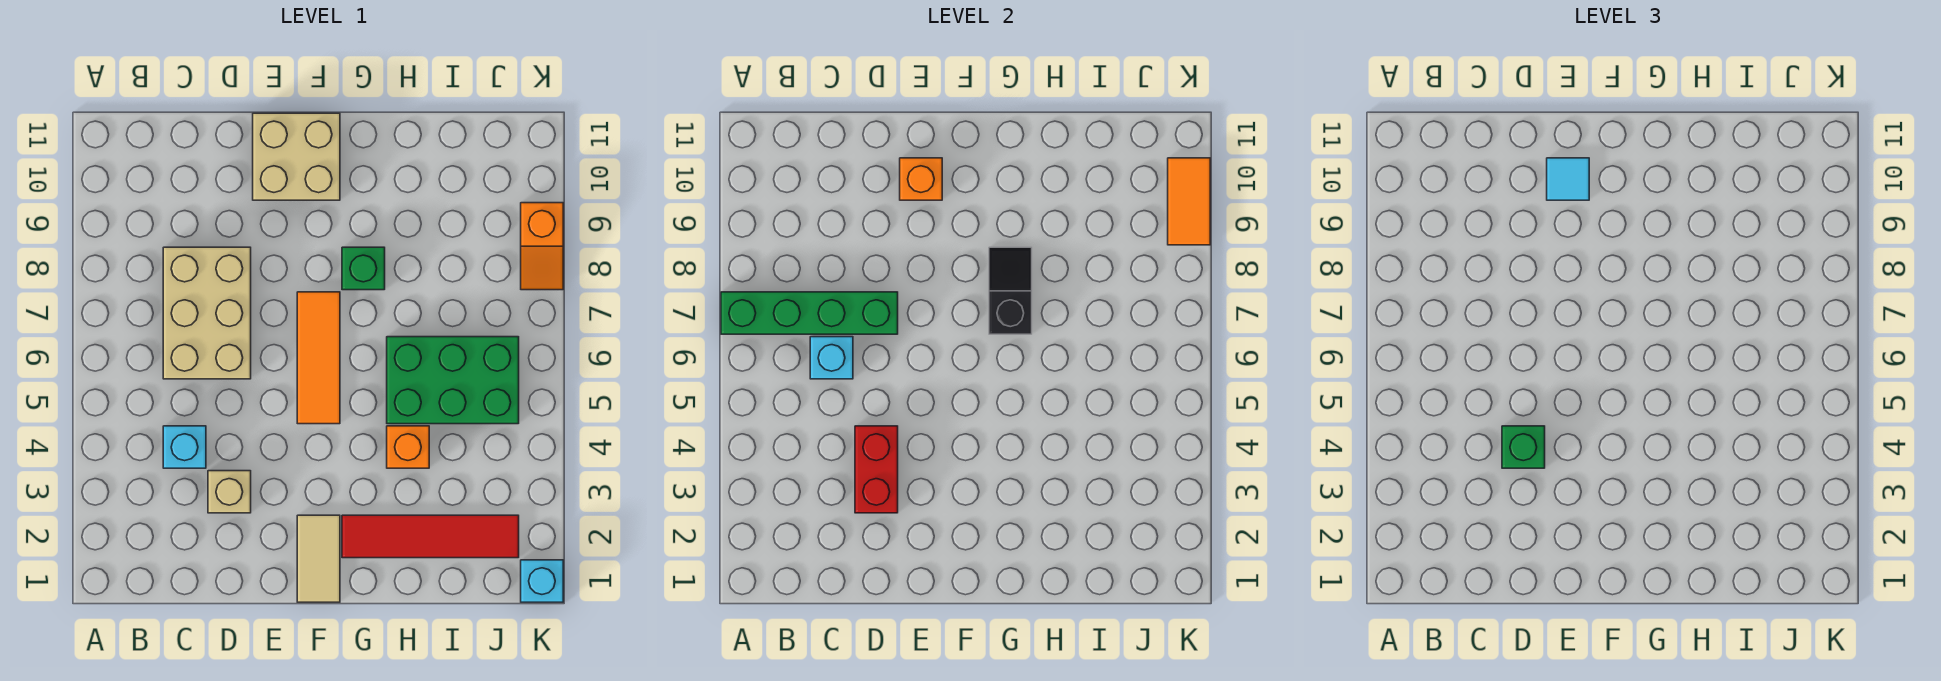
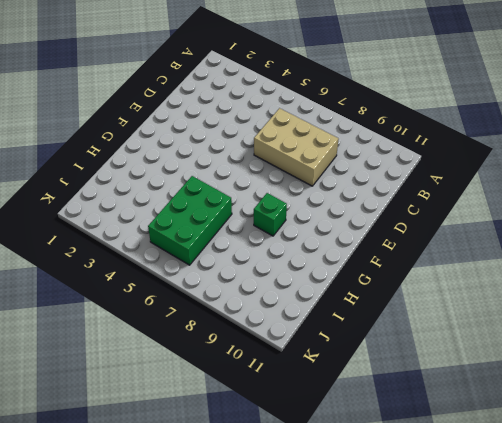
none -> cyan brick C4 level 1
none -> tan brick D3 level 1
none -> tan brick E10:F11 level 1

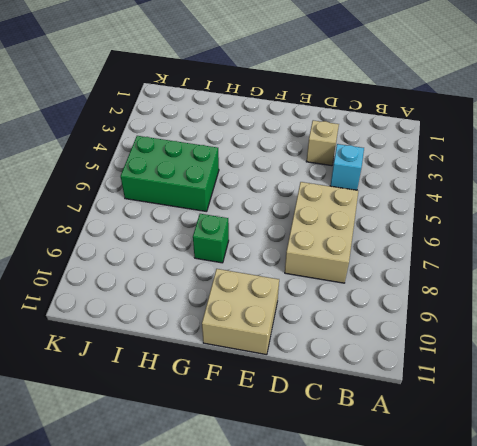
none -> tan tile F1:F2 level 1
none -> orange tile F5:F7 level 1
none -> red tile G2:J2 level 1

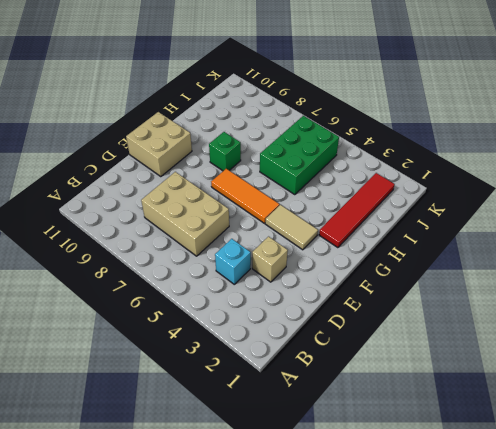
tan tile F3:F4 level 1 -> tan tile F1:F2 level 1
none -> orange brick H4 level 1
none -> cyan brick K1 level 1
none -> orange slope K8:K9 level 1 top 9

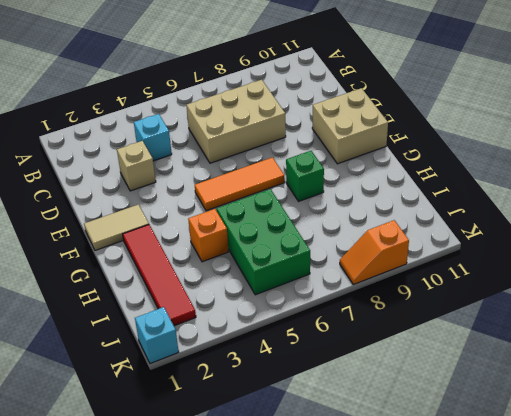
none -> green brick A7:D7 level 2
none -> cyan brick C6 level 2
none -> red brick D3:D4 level 2

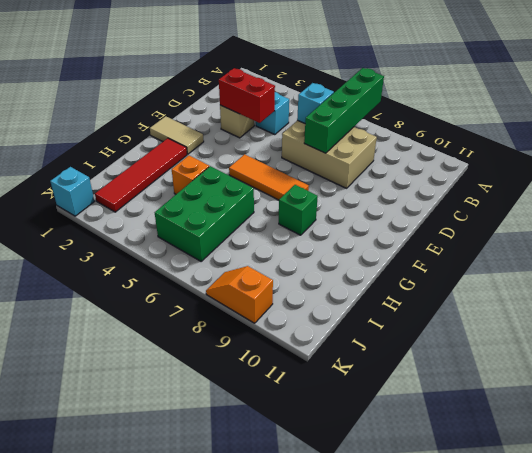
none -> tan brick E10:F11 level 1
none -> orange brick E10 level 2
none -> black slope G7:G8 level 2 top 7

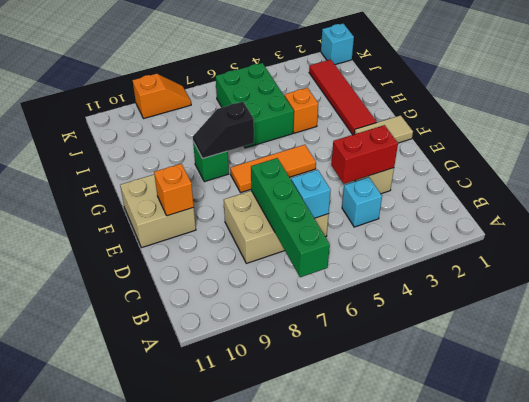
none -> orange tile K9:K10 level 2
none -> green brick D4 level 3
none -> cyan tile E10 level 3

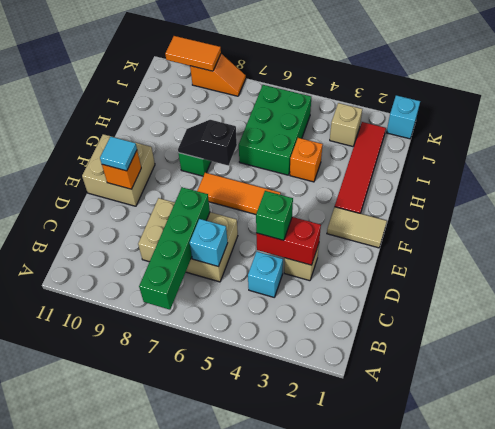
tan brick J3 level 1 -> none

